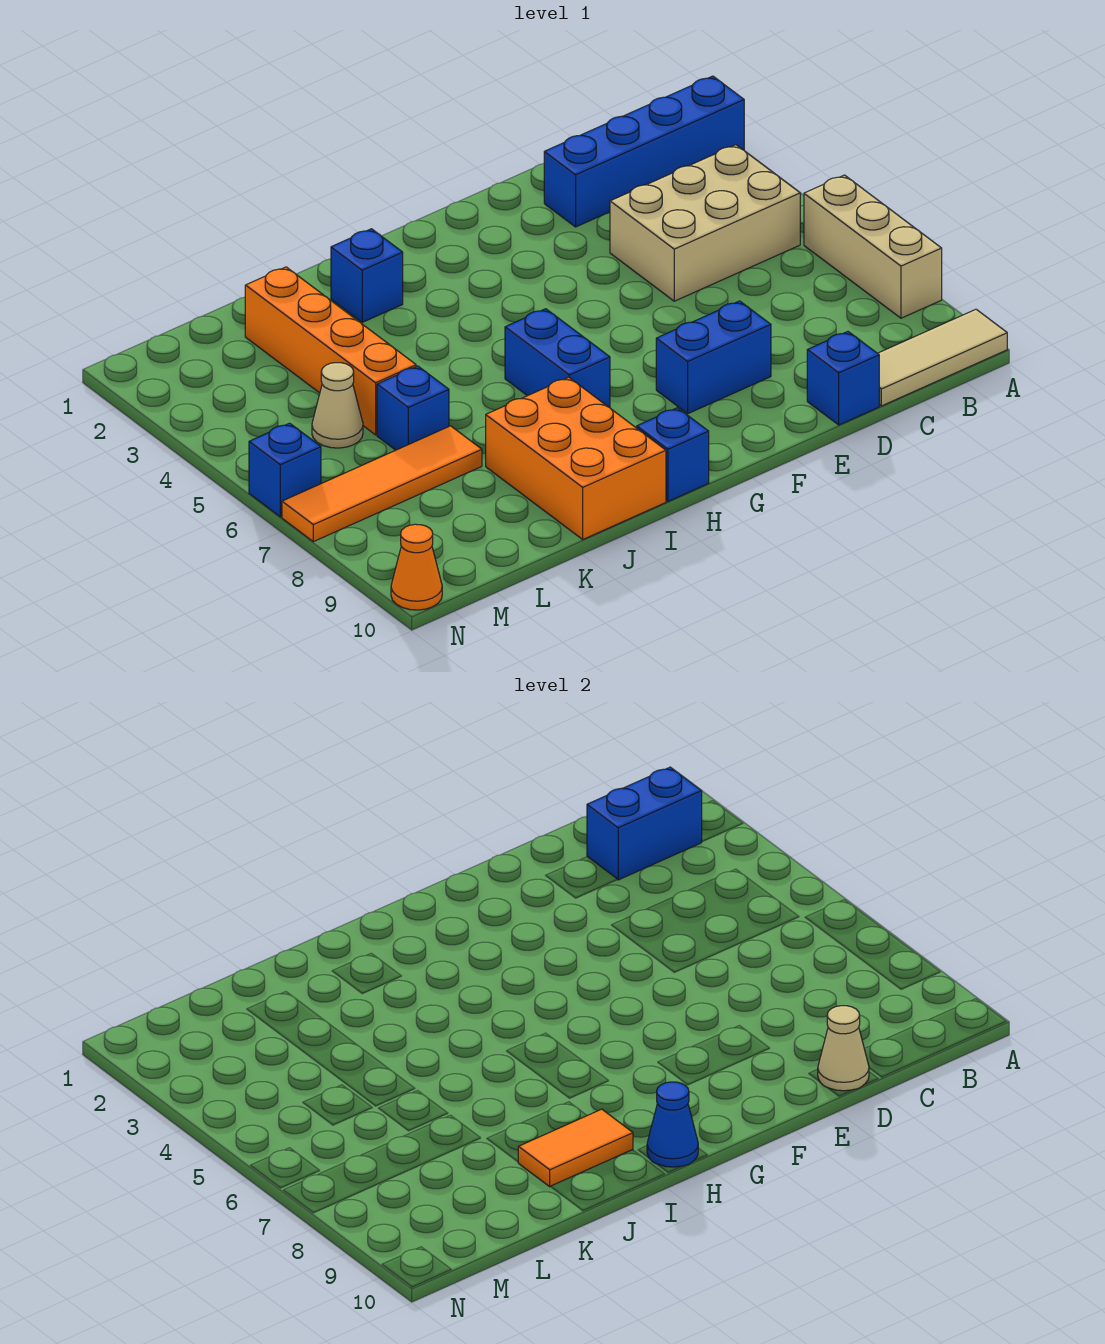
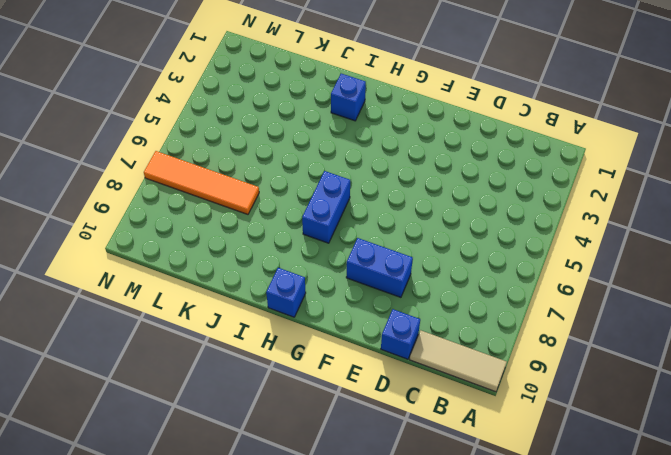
none -> blue brick A2:D2 level 1
none -> tan brick A6:A8 level 1
none -> tan brick B4:D5 level 1

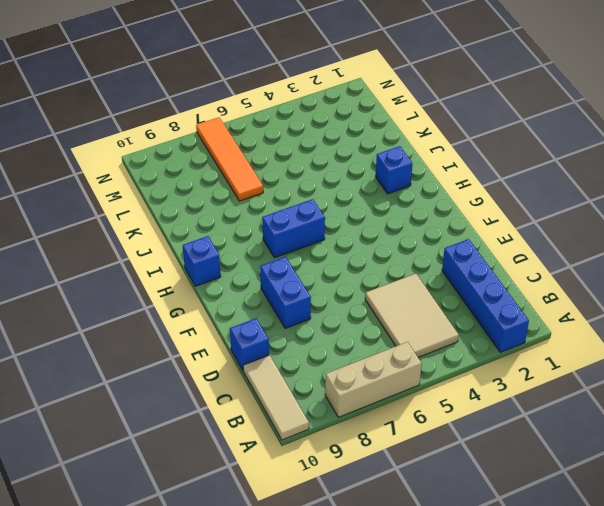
tan tile B4:D5 level 1 -> tan brick B4:D5 level 1
none -> orange brick I8:J10 level 1
none -> orange brick K2:K5 level 1
none -> blue brick K6 level 1

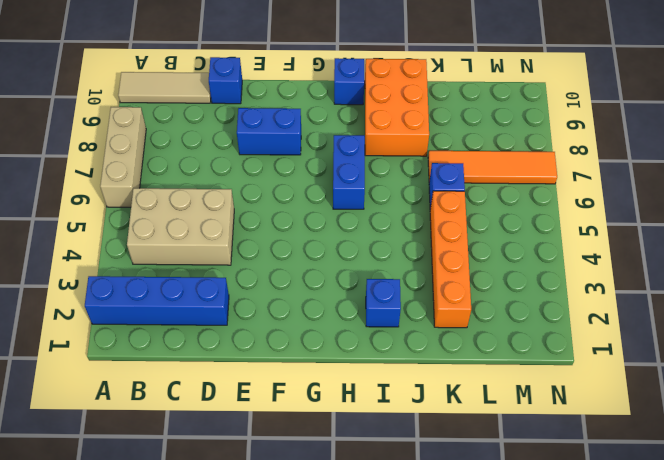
none -> tan cone L5 level 1
none -> blue brick N6 level 1
none -> orange cone N10 level 1

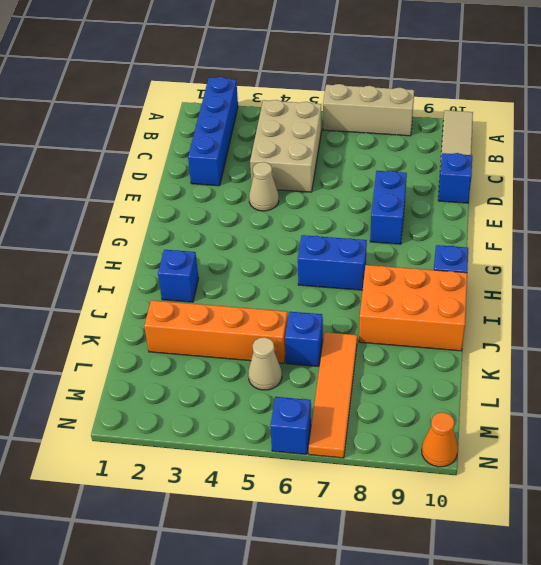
tan cone E4 level 1 -> tan cone D10 level 2
none -> blue brick B2:C2 level 2
none -> blue cone H10 level 2
none -> orange tile I9:J9 level 2

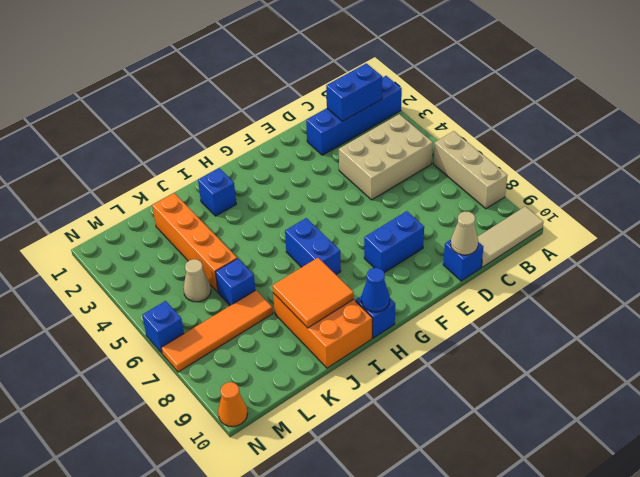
orange tile I8:J9 level 2 -> orange tile I9:J9 level 2

